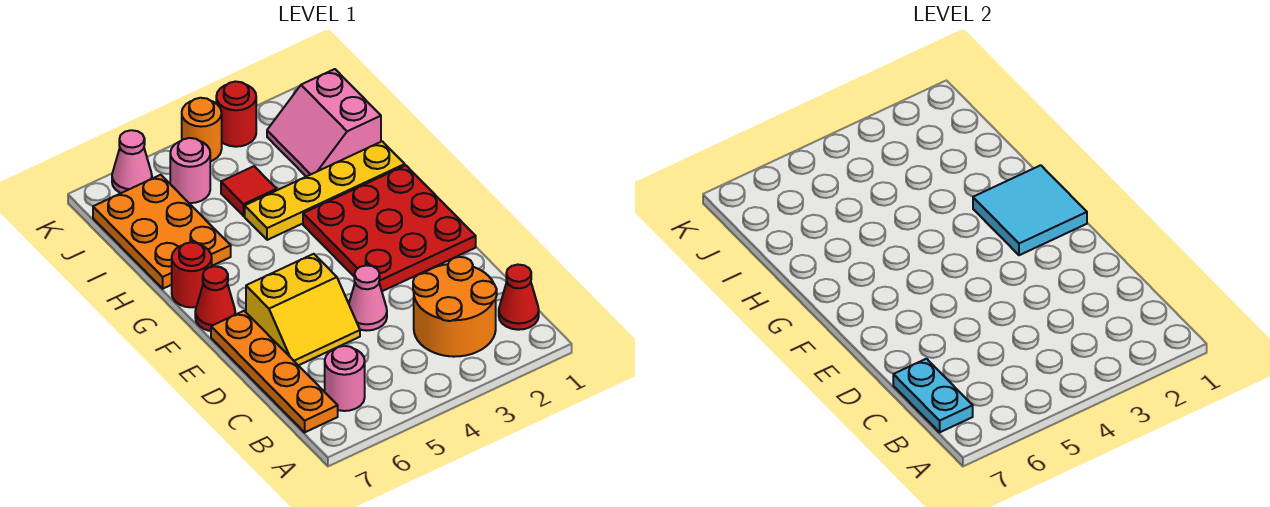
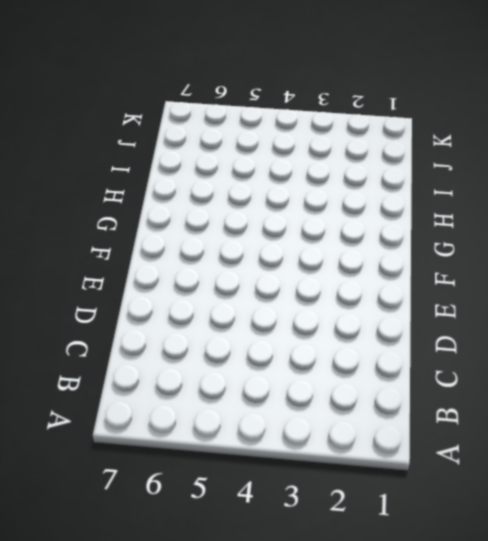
none -> red cone B1 level 1
none -> orange round brick B2:C3 level 1
none -> pink round brick B6 level 1

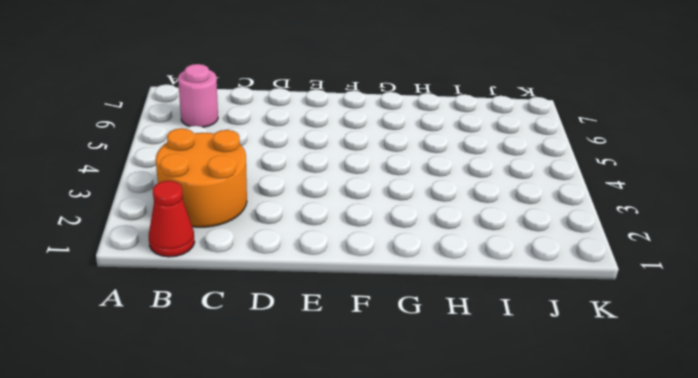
none -> orange plate B7:E7 level 1
none -> pink cone D4 level 1
none -> yellow slope D5:E6 level 1 top E

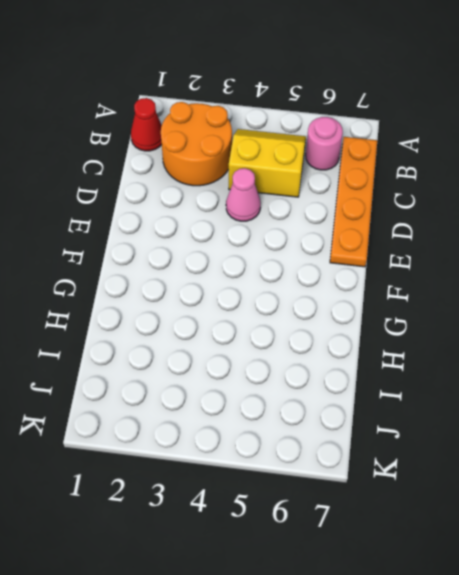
yellow slope B4:C5 level 1 top C -> yellow slope D5:E6 level 1 top E
none -> red plate E1:G3 level 1
none -> red cone F7 level 1
none -> red round brick G7 level 1

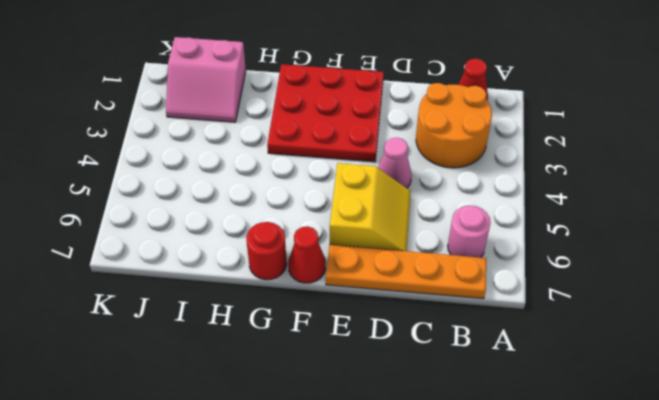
none -> yellow plate H1:H4 level 1
none -> orange plate H6:J7 level 1
none -> red tile I4 level 1

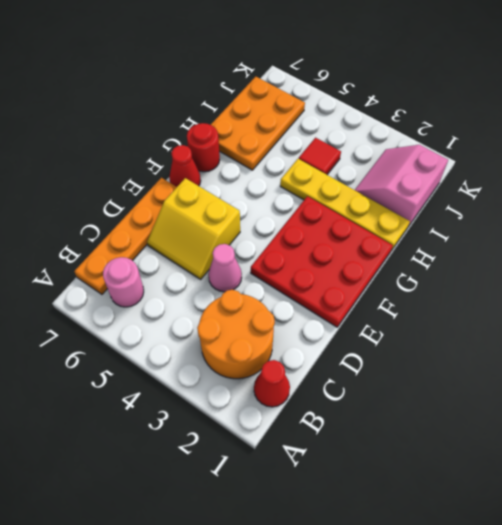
none -> pink round brick J5 level 1
none -> red round brick K3 level 1
none -> orange round brick K4 level 1

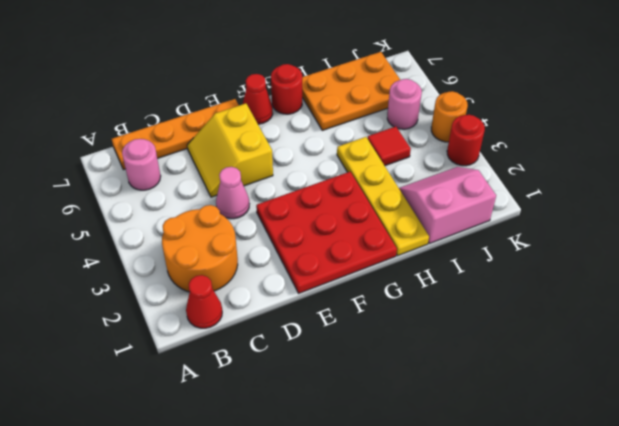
none -> pink cone K6 level 1
none -> cyan plate B7:C7 level 2
none -> cyan tile F1:G2 level 2

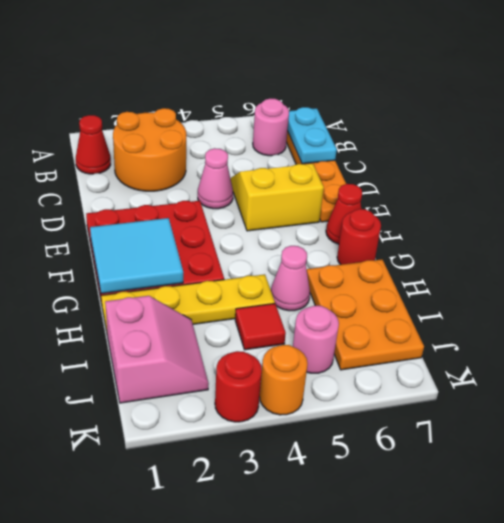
pink cone H5 level 1 -> pink cone K6 level 1

